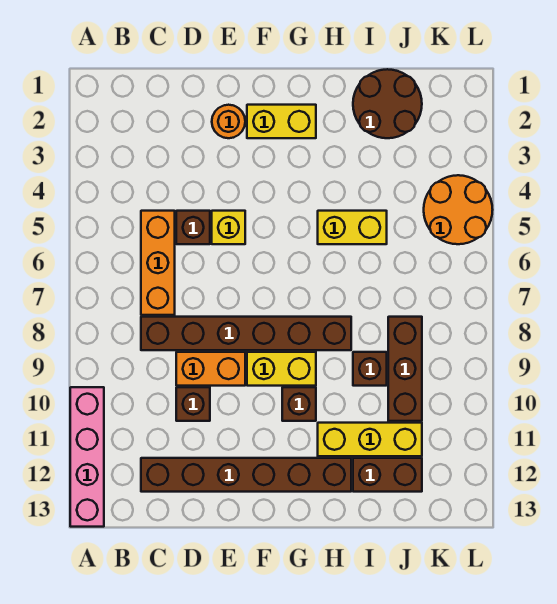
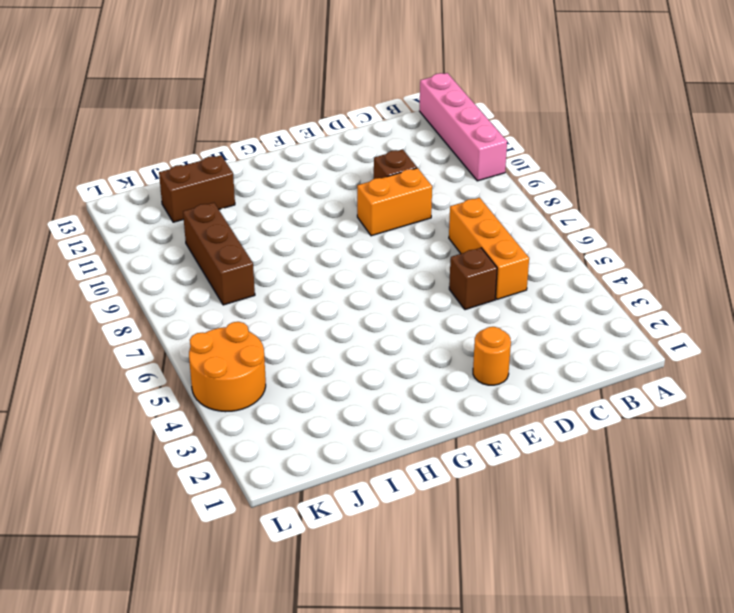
none -> brown brick C8:H8 level 1
none -> brown brick C12:H12 level 1
none -> yellow brick E5 level 1

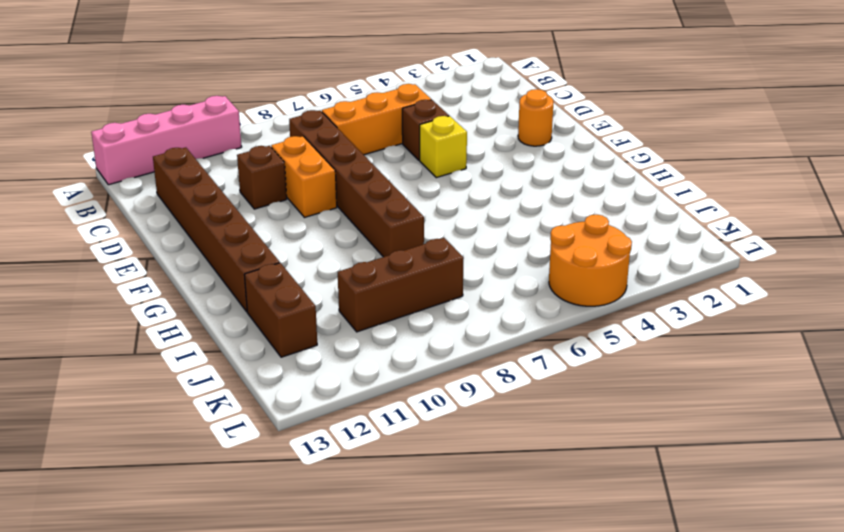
none -> yellow brick F2:G2 level 1
none -> yellow brick F9:G9 level 1
none -> brown brick G10 level 1

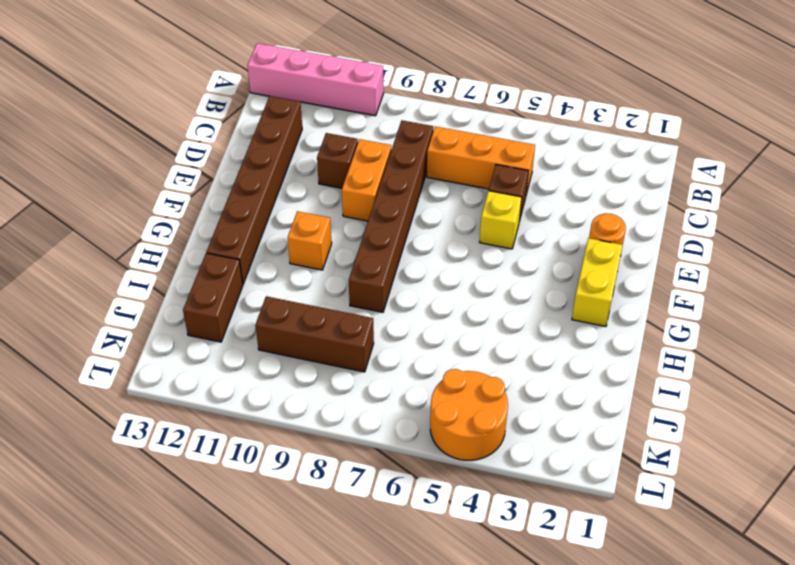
orange brick G10 level 1 -> brown brick G10 level 1
none -> yellow brick F9:G9 level 1
none -> yellow brick H5:I5 level 1
none -> yellow brick H11:J11 level 1

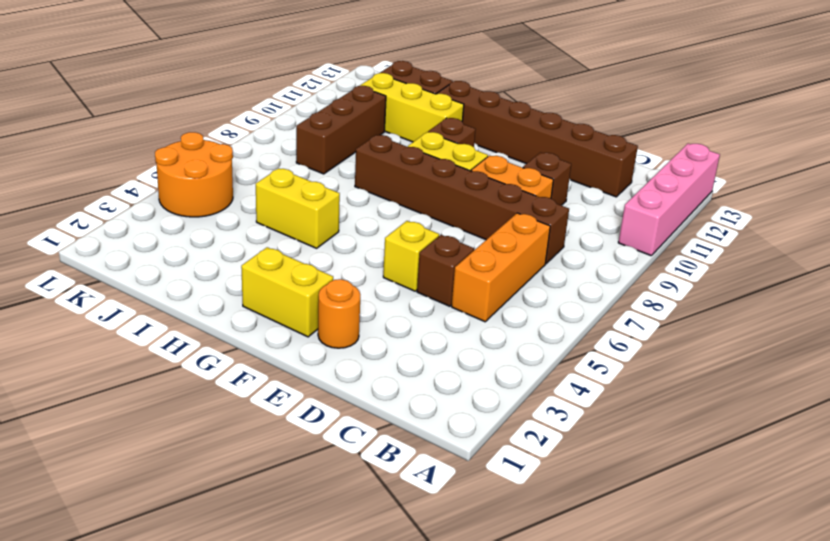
none -> brown round brick I1:J2 level 1
none -> brown brick I9 level 1

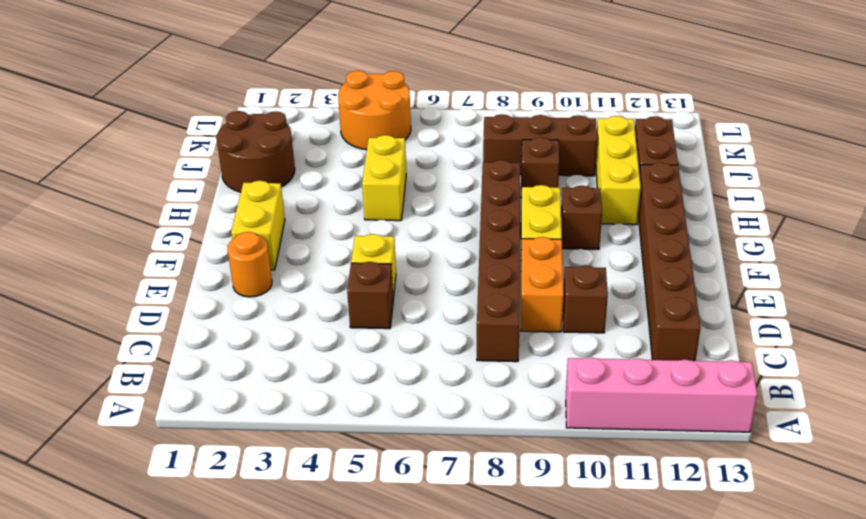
none -> orange brick C5:C7 level 1

